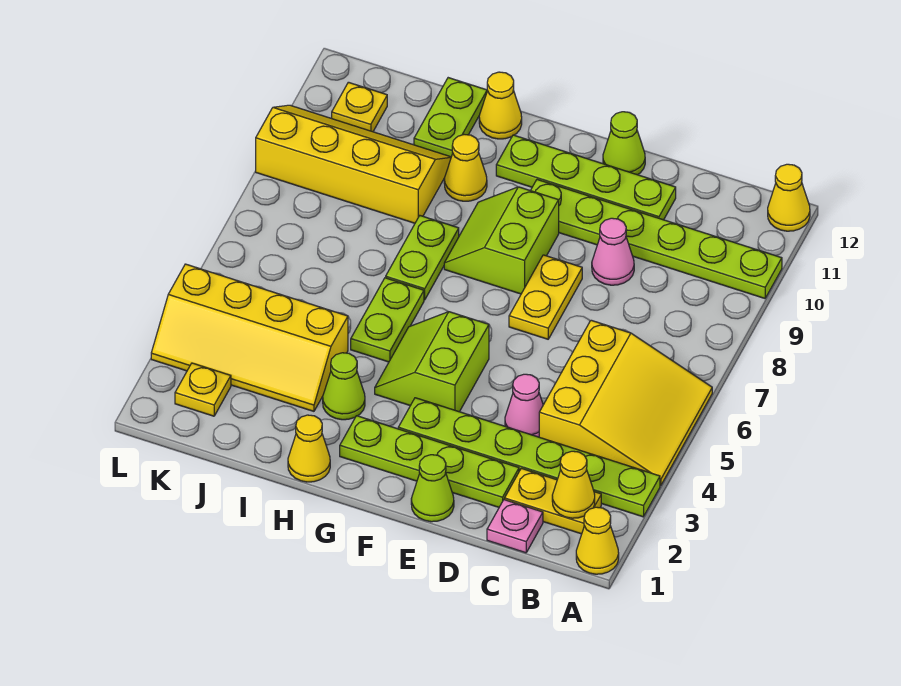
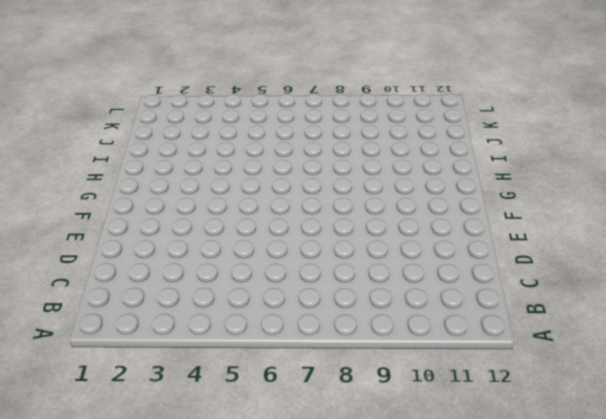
none -> yellow cone A1 level 1
none -> lime plate A3:F3 level 1
none -> yellow slope A4:C6 level 1 top C

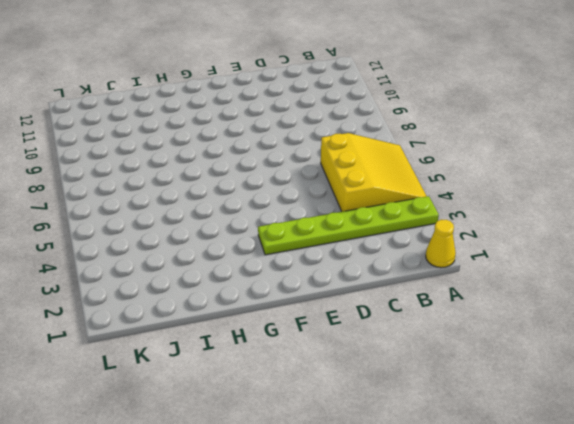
none -> lime plate A10:F10 level 1
none -> yellow cone A12 level 1
none -> yellow plate B2:C2 level 1

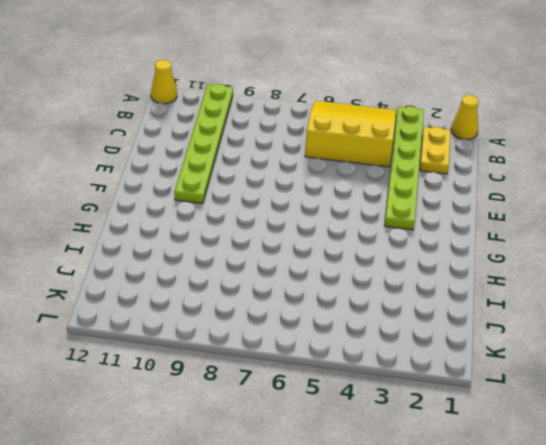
none -> pink plate C1 level 1
none -> lime plate D2:G2 level 1
none -> pink cone D4 level 1

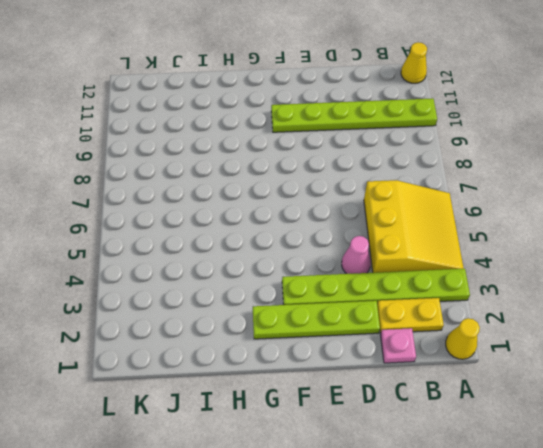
none -> pink cone D9 level 1
none -> lime plate D11:G11 level 1
none -> lime cone E1 level 1

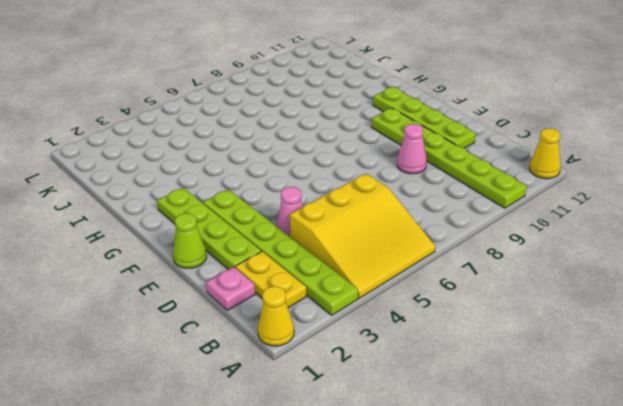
none -> yellow plate E7:E8 level 1
none -> lime cone E12 level 1
none -> lime slope F4:G5 level 1 top F

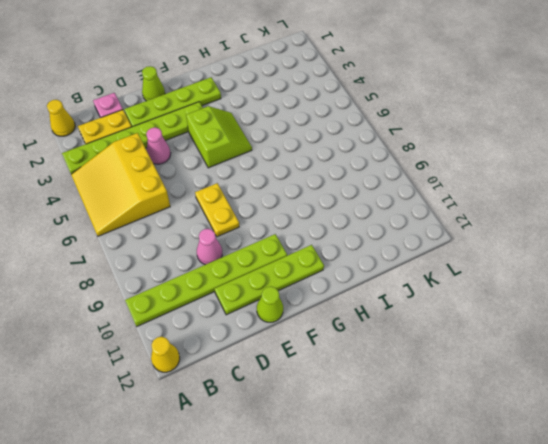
none -> lime slope F8:G9 level 1 top F
none -> yellow cone H1 level 1
none -> lime cone H3 level 1

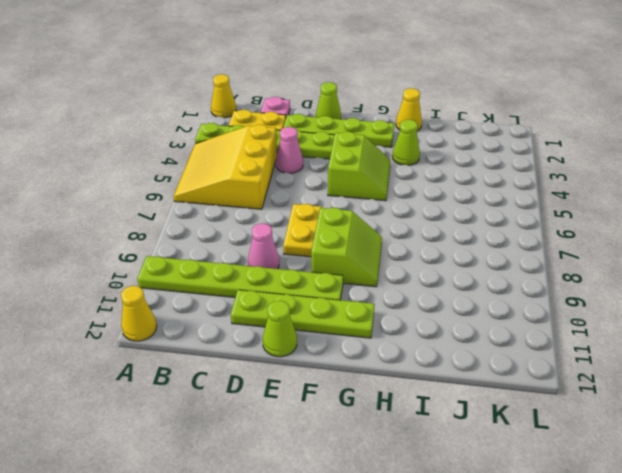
none -> lime plate H5:H6 level 1
none -> lime plate H7:H8 level 1
none -> yellow cone H10 level 1

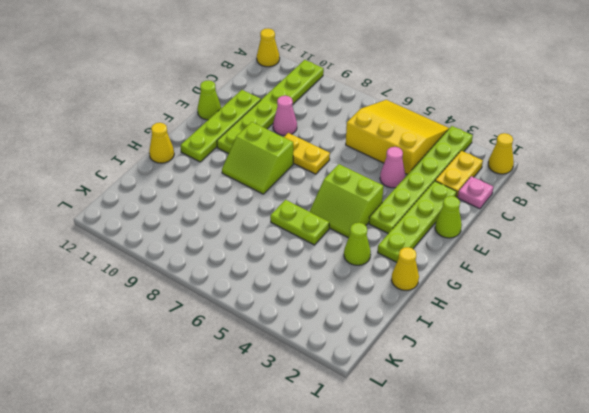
none -> lime plate H7:H8 level 1
none -> yellow cone H10 level 1
none -> yellow slope I3:L4 level 1 top 4

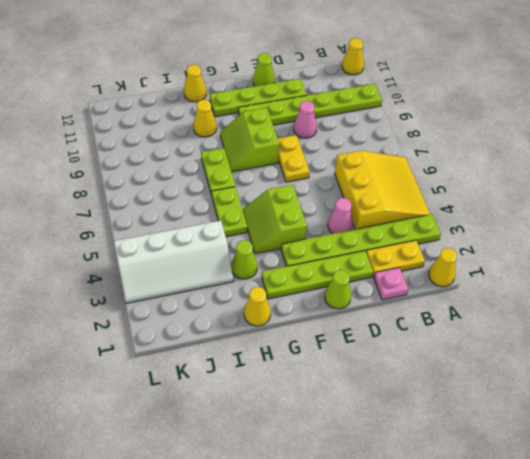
white slope I3:L4 level 1 top 4 -> yellow slope I3:L4 level 1 top 4
none -> yellow slope I9:L10 level 1 top 9
none -> lime plate I11:I12 level 1
none -> yellow plate K2 level 1

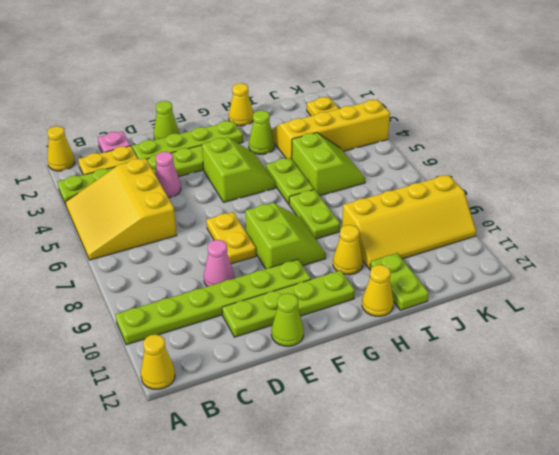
lime slope I5:J6 level 1 top I -> none
none -> yellow plate K11 level 1
none -> yellow cone B2 level 2

